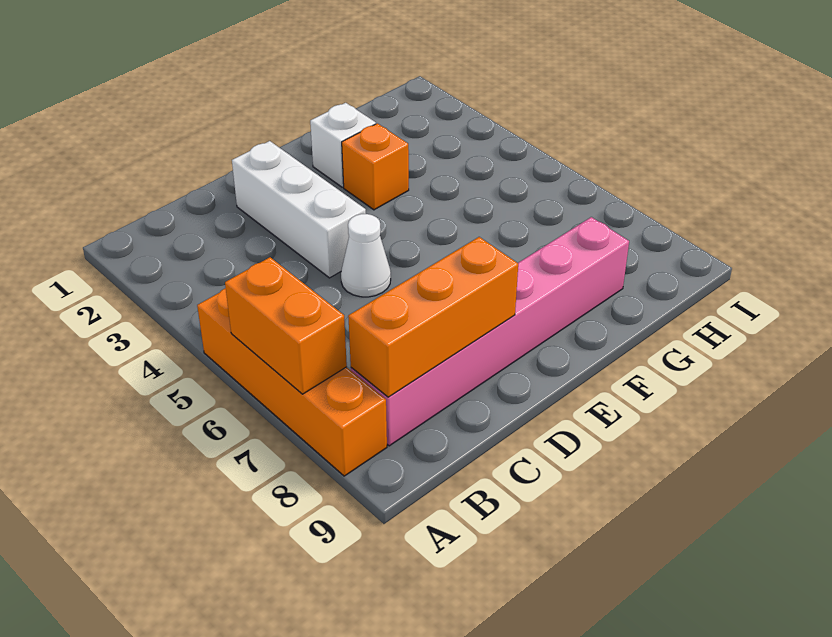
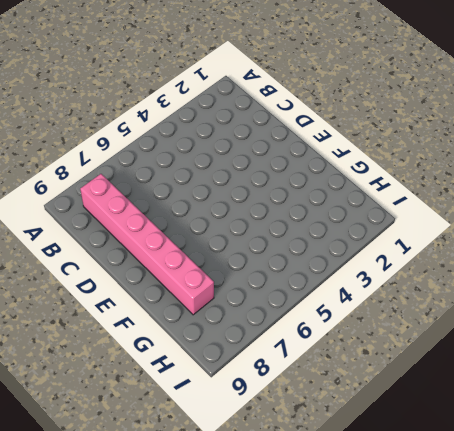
none -> orange brick A5:A8 level 1
none -> white brick D2:D4 level 1

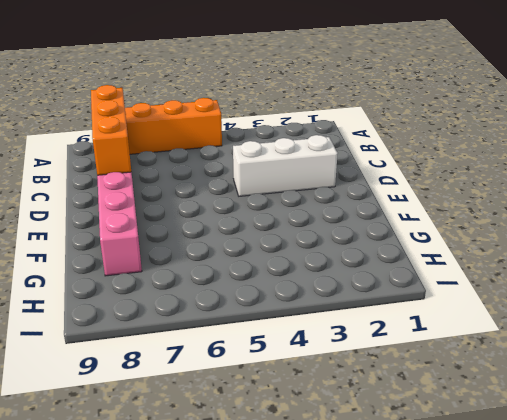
none -> white cone D5 level 1
none -> white brick F2 level 1

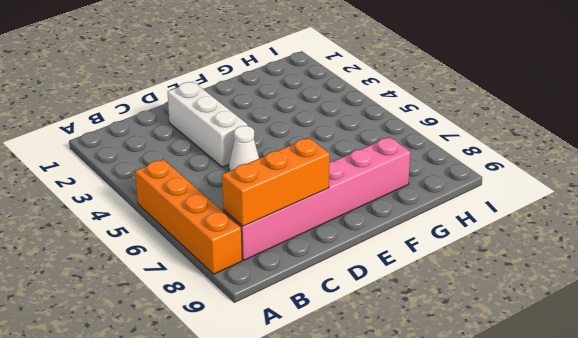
none -> white brick F2 level 1
none -> orange brick F3 level 1

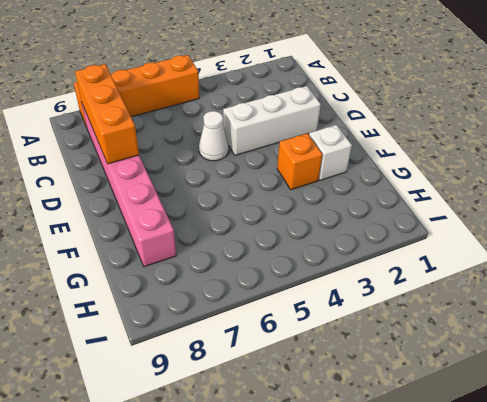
none -> orange brick A6:A7 level 2

